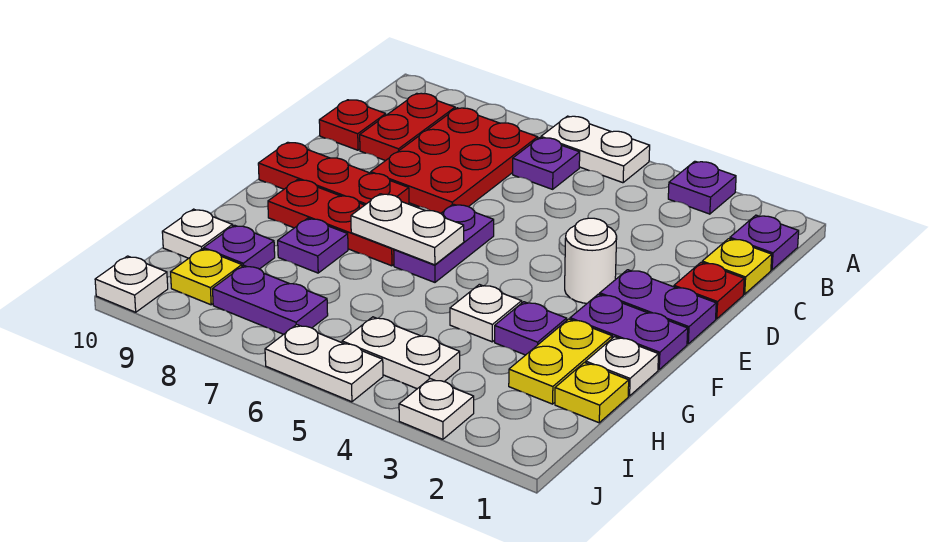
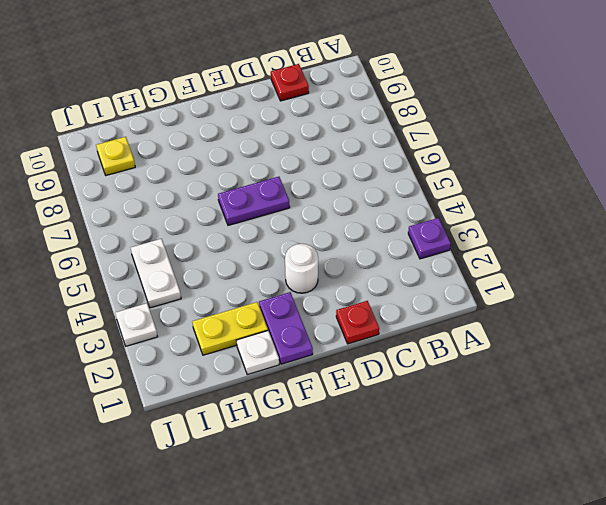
none -> white plate A5:A6 level 1
none -> purple plate B1 level 1
none -> purple plate B6 level 1
none -> red plate B7:D8 level 1

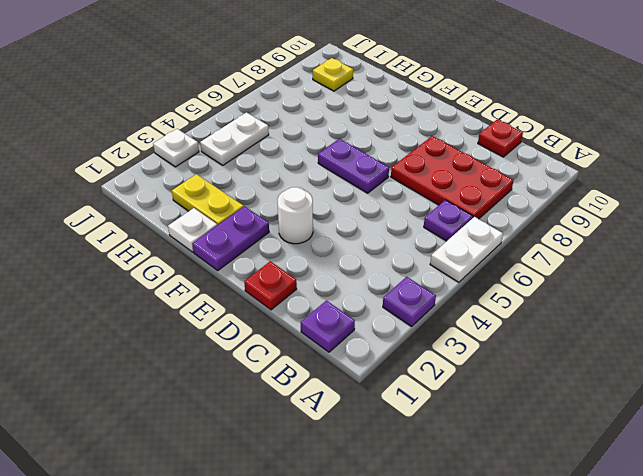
none -> red plate B9:C9 level 1
none -> yellow plate C1 level 1
none -> purple plate E1:E2 level 1
none -> red plate E8:E10 level 1

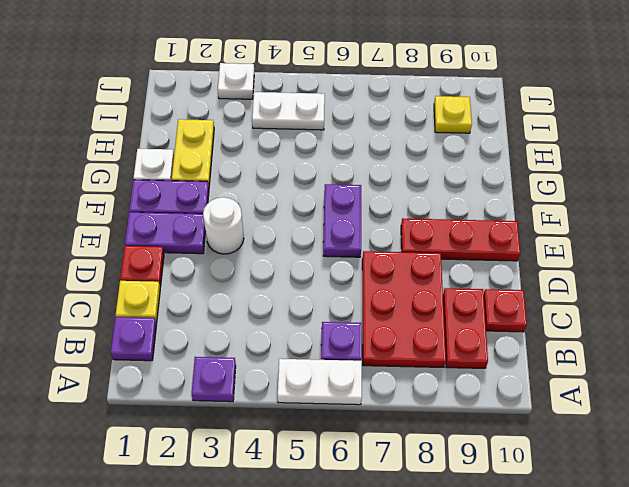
none -> red plate F7:F9 level 1
none -> purple plate G3 level 1
none -> white plate G4 level 1
none -> purple plate G8 level 1

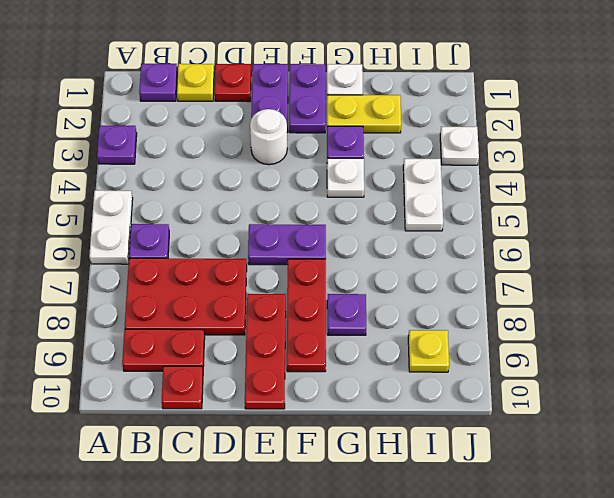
none -> yellow plate H1 level 1
none -> purple plate H9 level 1
none -> white plate H10 level 1
none -> purple plate I7:I8 level 1

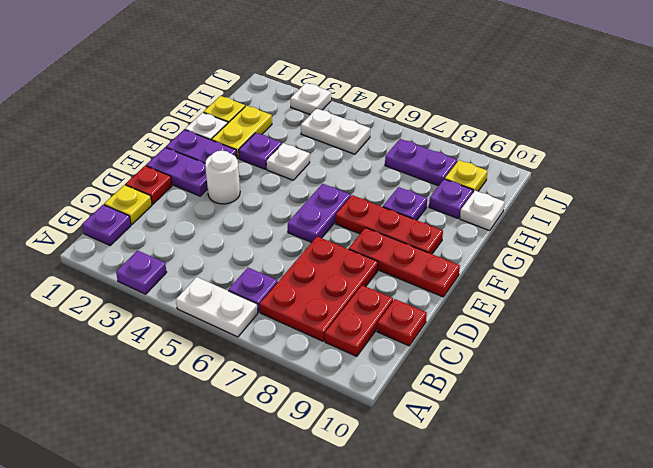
none -> white plate J5:J6 level 1
none -> white plate J10 level 1
none -> white plate F6:F7 level 2

